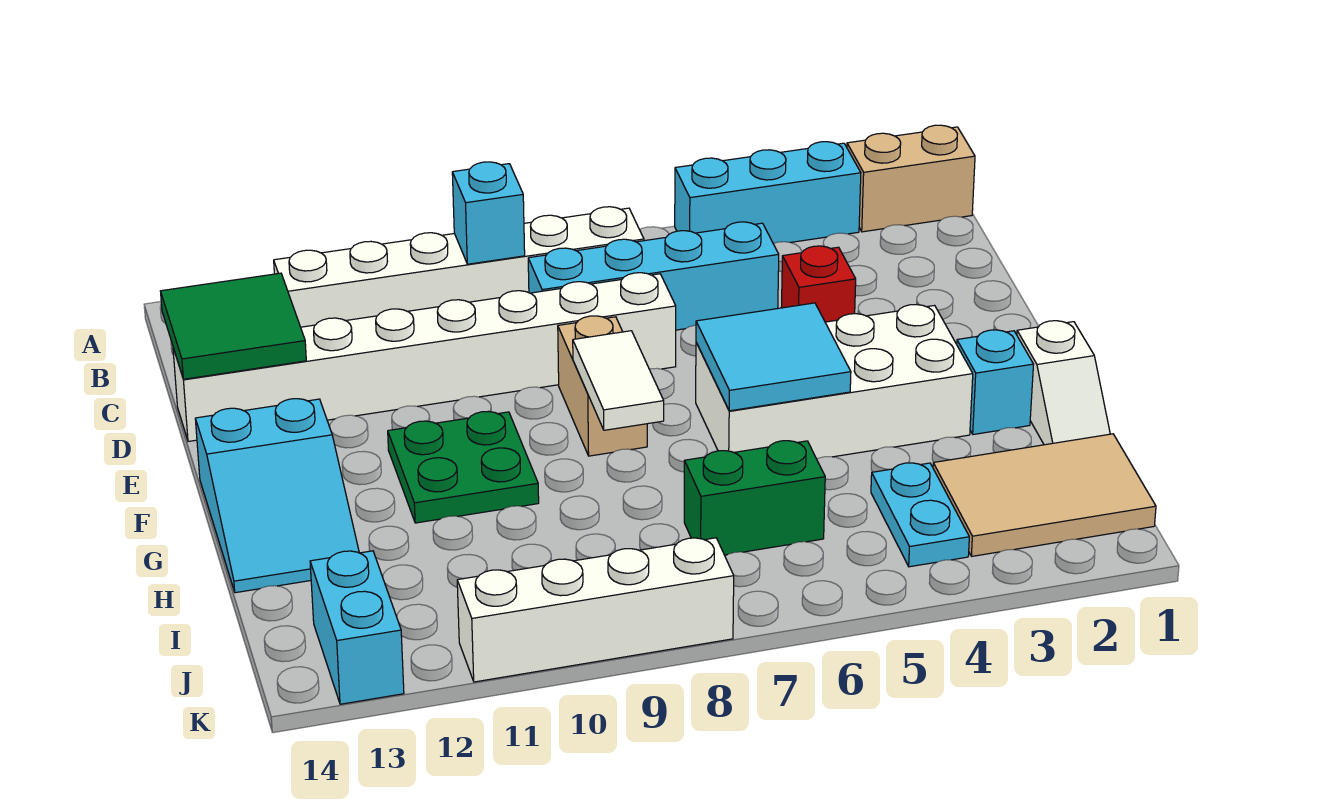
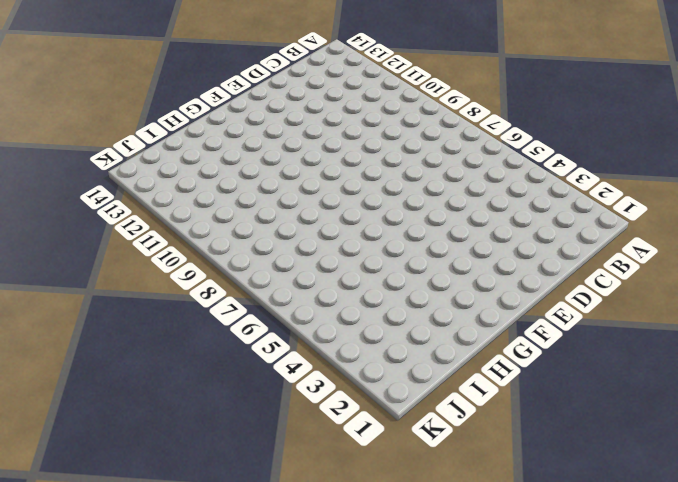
none -> tan brick A1:A2 level 1
none -> cyan brick A3:A5 level 1
none -> white brick B7:B12 level 1

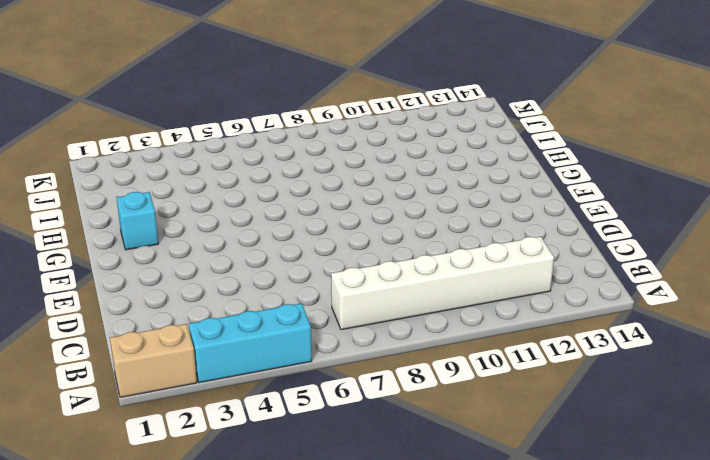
none -> cyan brick C5:C8 level 1
none -> red brick D4 level 1
none -> white brick D7:D14 level 1

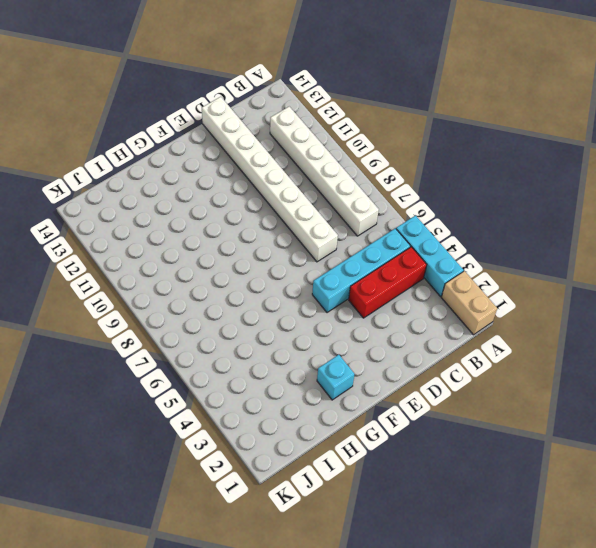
red brick B4:D4 level 1 -> red brick D4 level 1
cyan brick B5:E5 level 1 -> cyan brick C5:C8 level 1
none -> tan brick E8:F8 level 1
none -> white brick F3:G6 level 1
none -> green plate F10:G11 level 1

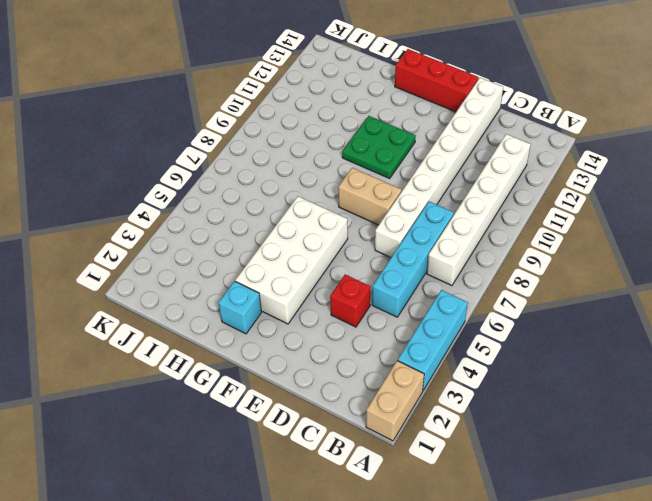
red brick E14:G14 level 1 -> cyan slope F13:H14 level 1 top F
none -> white slope G1:H1 level 1 top G
none -> tan tile I1:J3 level 1
none -> cyan plate I4:J4 level 1

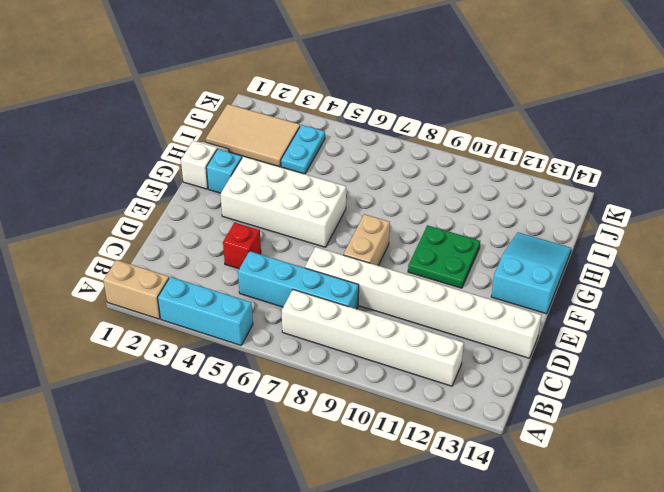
none -> green brick I6:I7 level 1
none -> cyan brick J13:K13 level 1
none -> white brick K8:K11 level 1

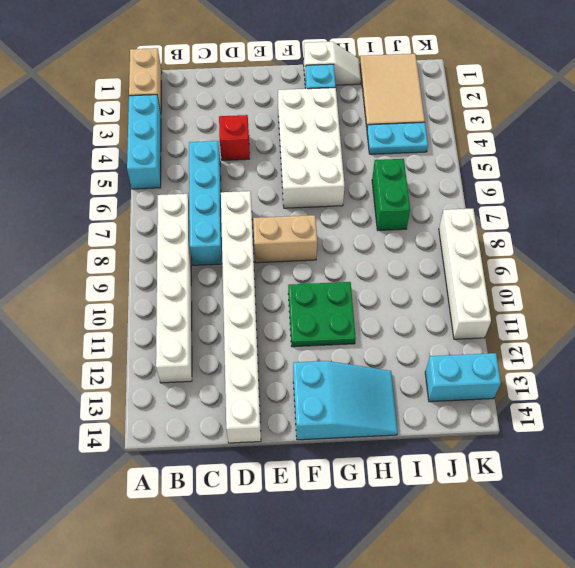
none -> cyan brick B9 level 2
none -> green tile C13:D14 level 2
none -> cyan tile F5:G6 level 2

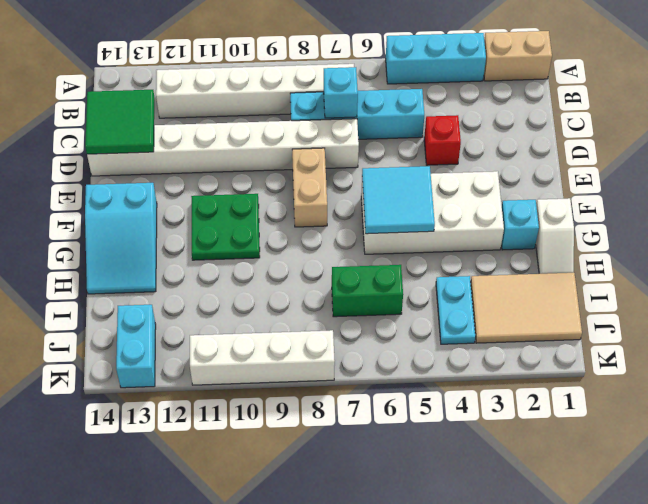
cyan brick C7 level 2 -> cyan brick B9 level 2
none -> white tile F8:G8 level 2

